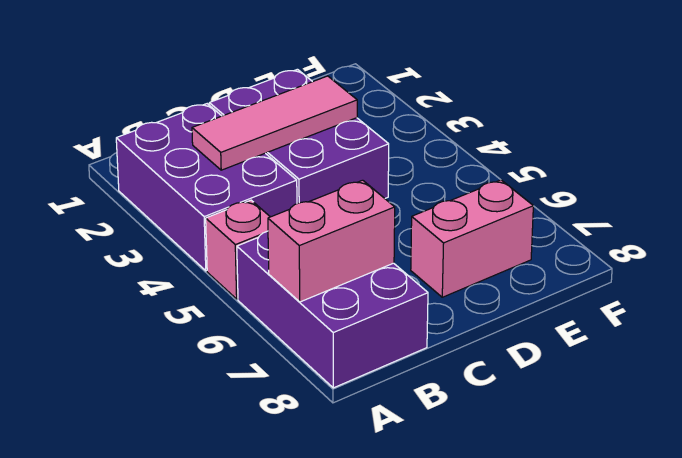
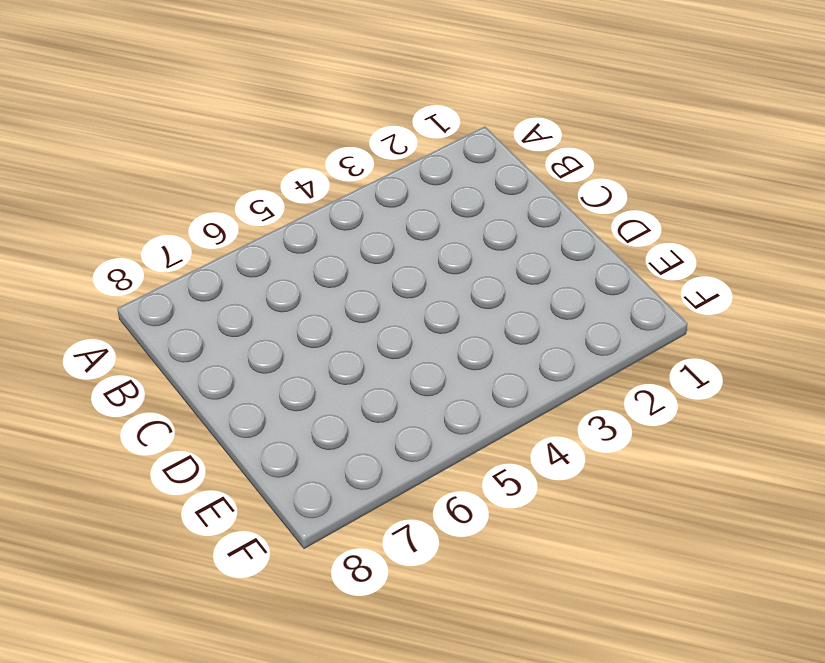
none -> purple brick A2:B4 level 1
none -> pink brick A5 level 1

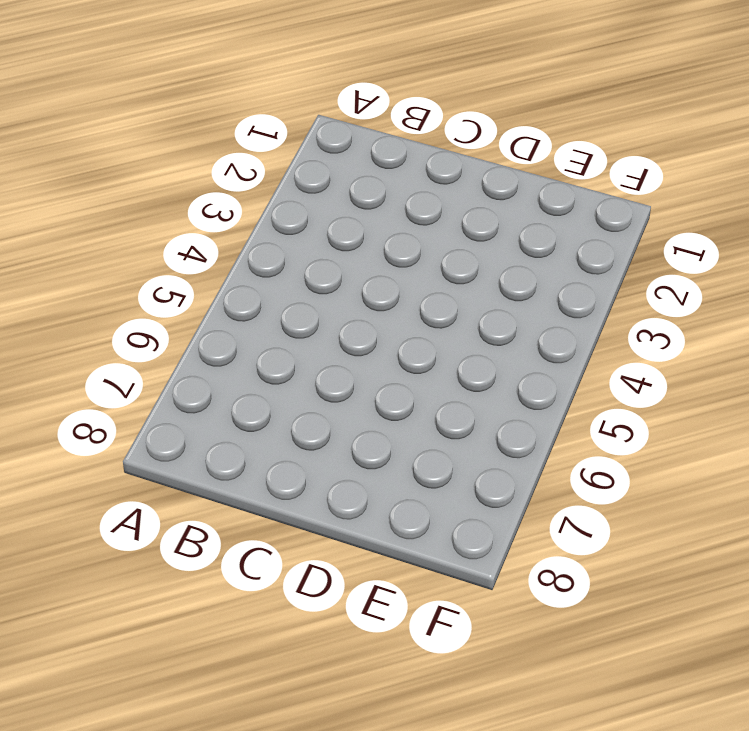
none -> purple brick A2:B4 level 1
none -> pink brick A5 level 1

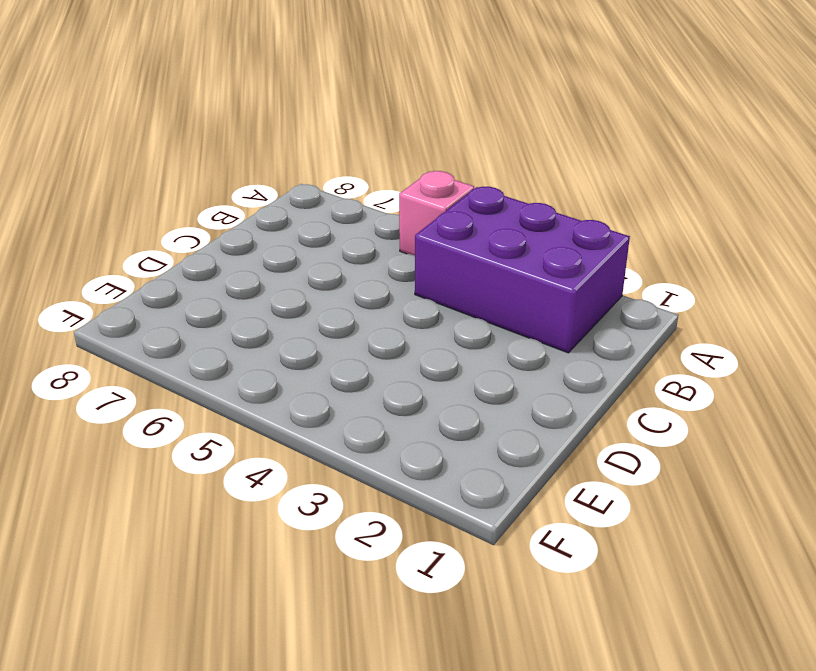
none -> purple brick A6:B8 level 1
none -> purple brick C2:D4 level 1

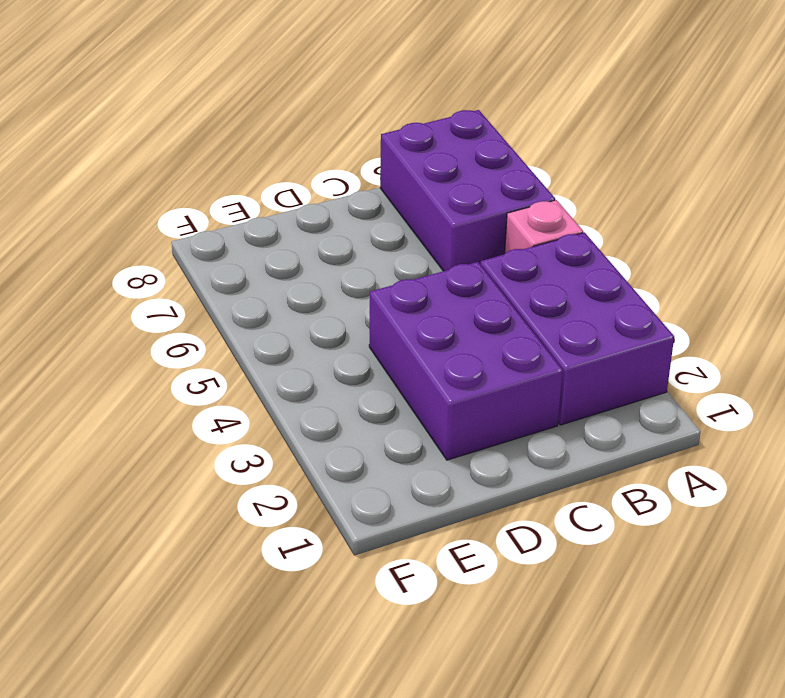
none -> pink brick D7:E7 level 1
none -> pink brick A7:B7 level 2

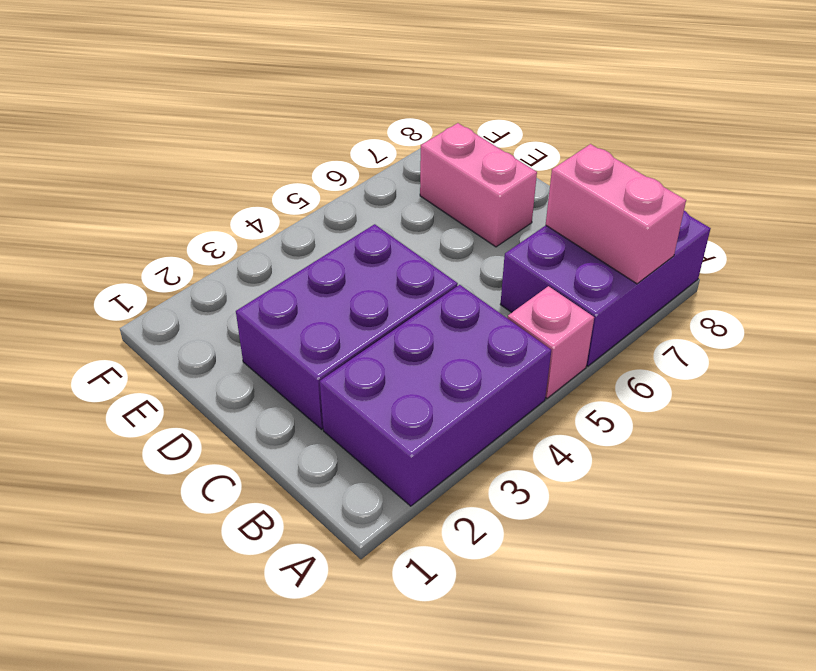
none -> pink tile B3:D3 level 2

